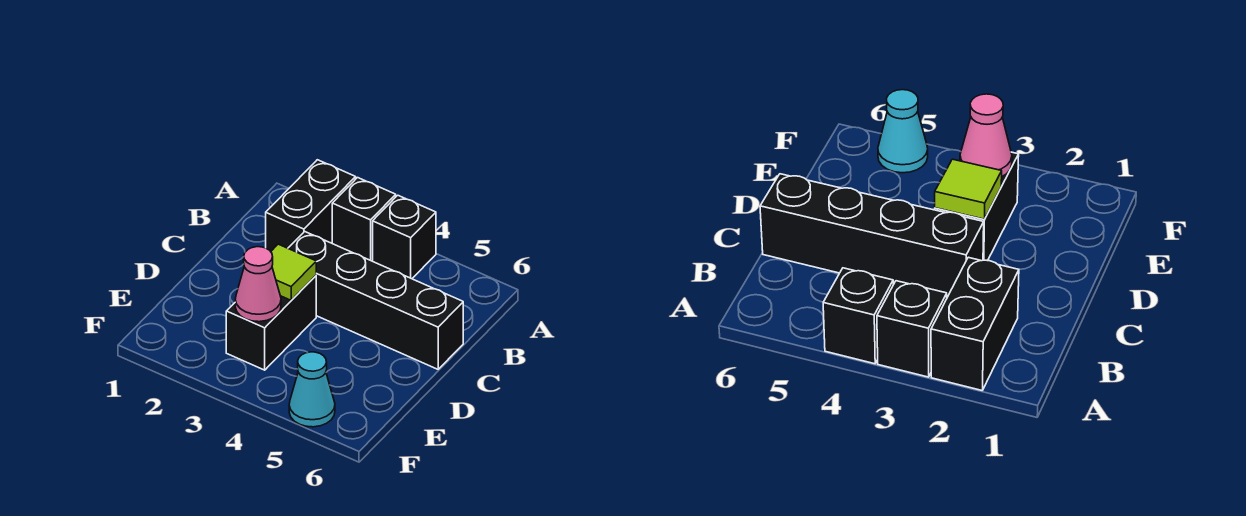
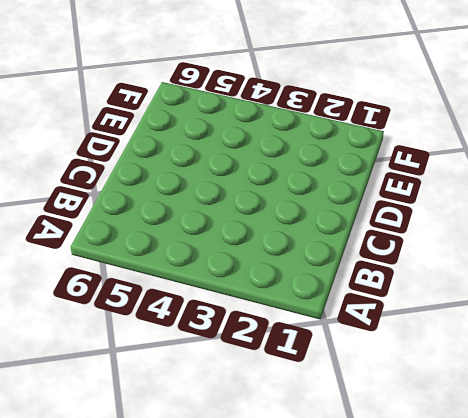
none -> black brick A2:B2 level 1
none -> black brick A3 level 1

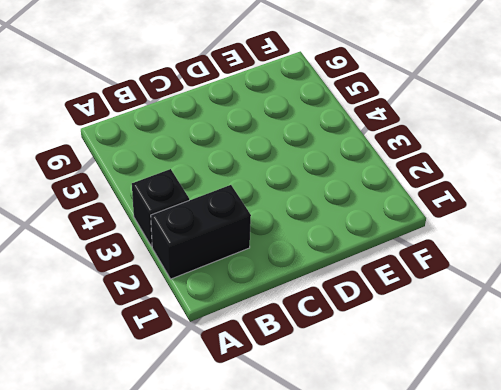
none -> black brick A4 level 1
none -> black brick C3:C6 level 1

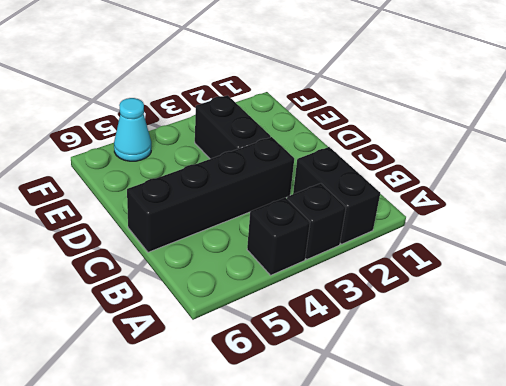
none -> lime tile D3 level 2
none -> pink cone E3 level 2

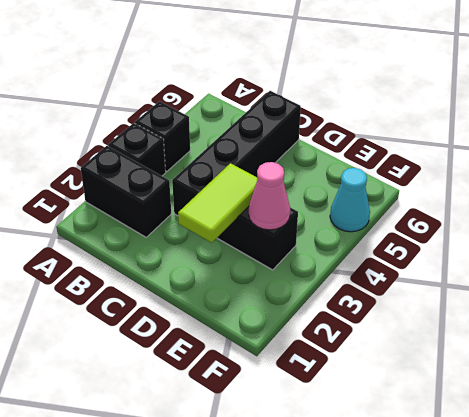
lime tile D2:D3 level 2 -> lime tile D3 level 2

